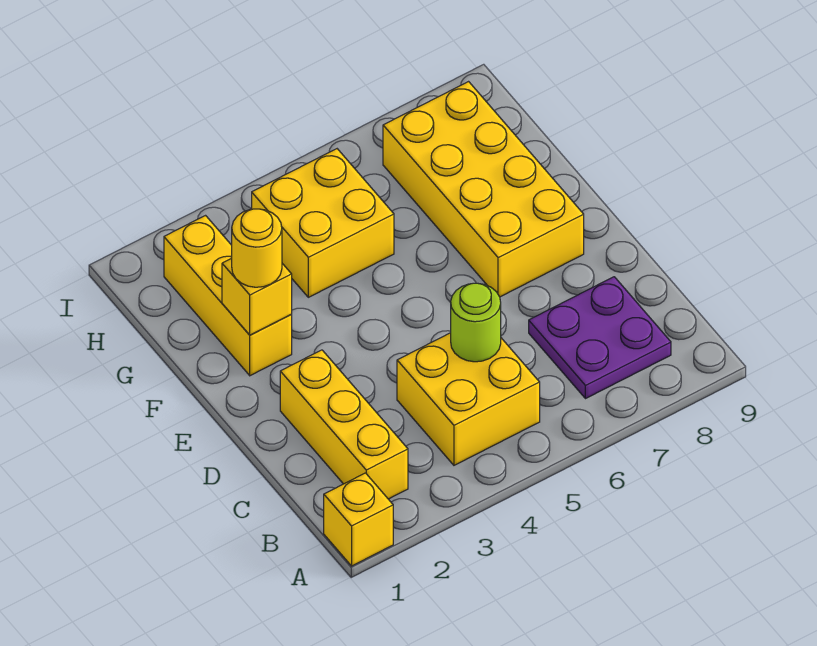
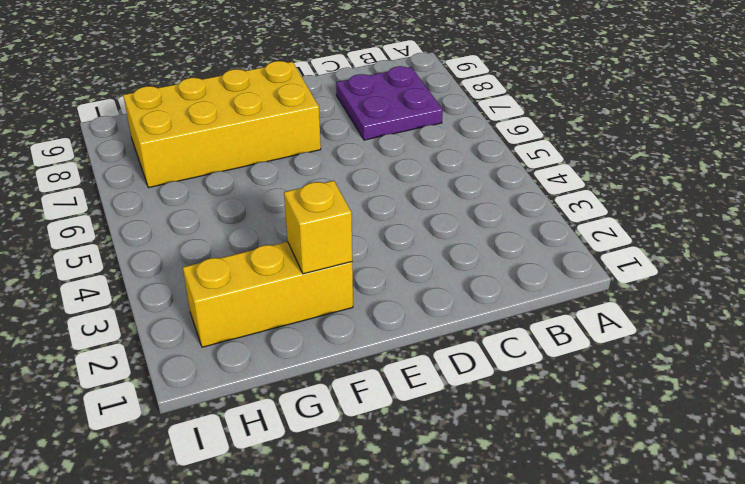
none -> yellow brick A1 level 1
none -> yellow brick B2:D2 level 1

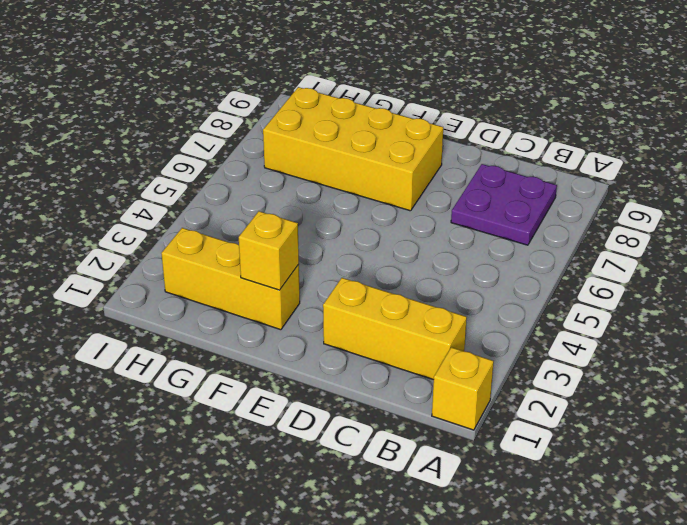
none -> yellow brick B4:C5 level 1
none -> yellow brick G4:H5 level 1

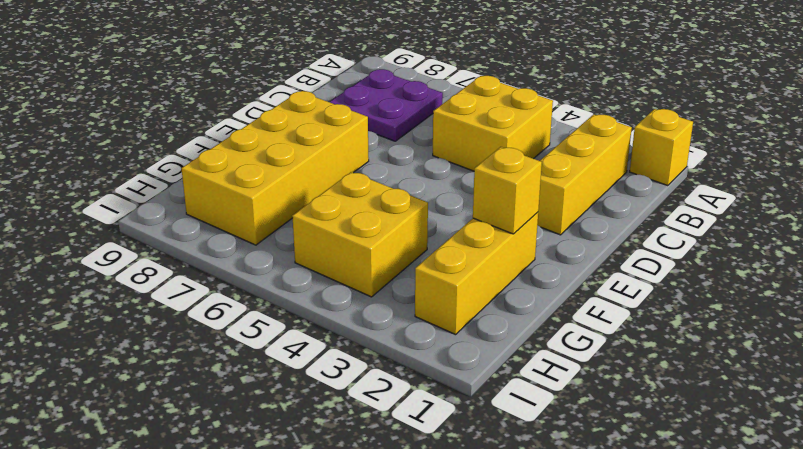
none -> lime round brick C5 level 2
none -> yellow round brick F2 level 3

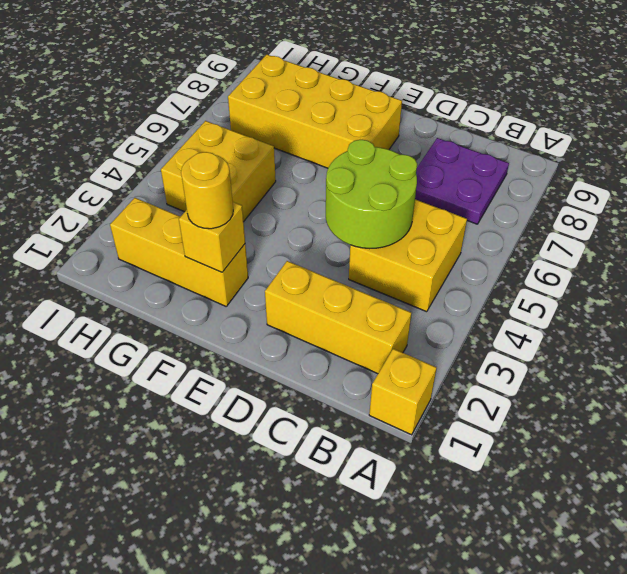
lime round brick C4:D5 level 2 -> lime round brick C5 level 2

